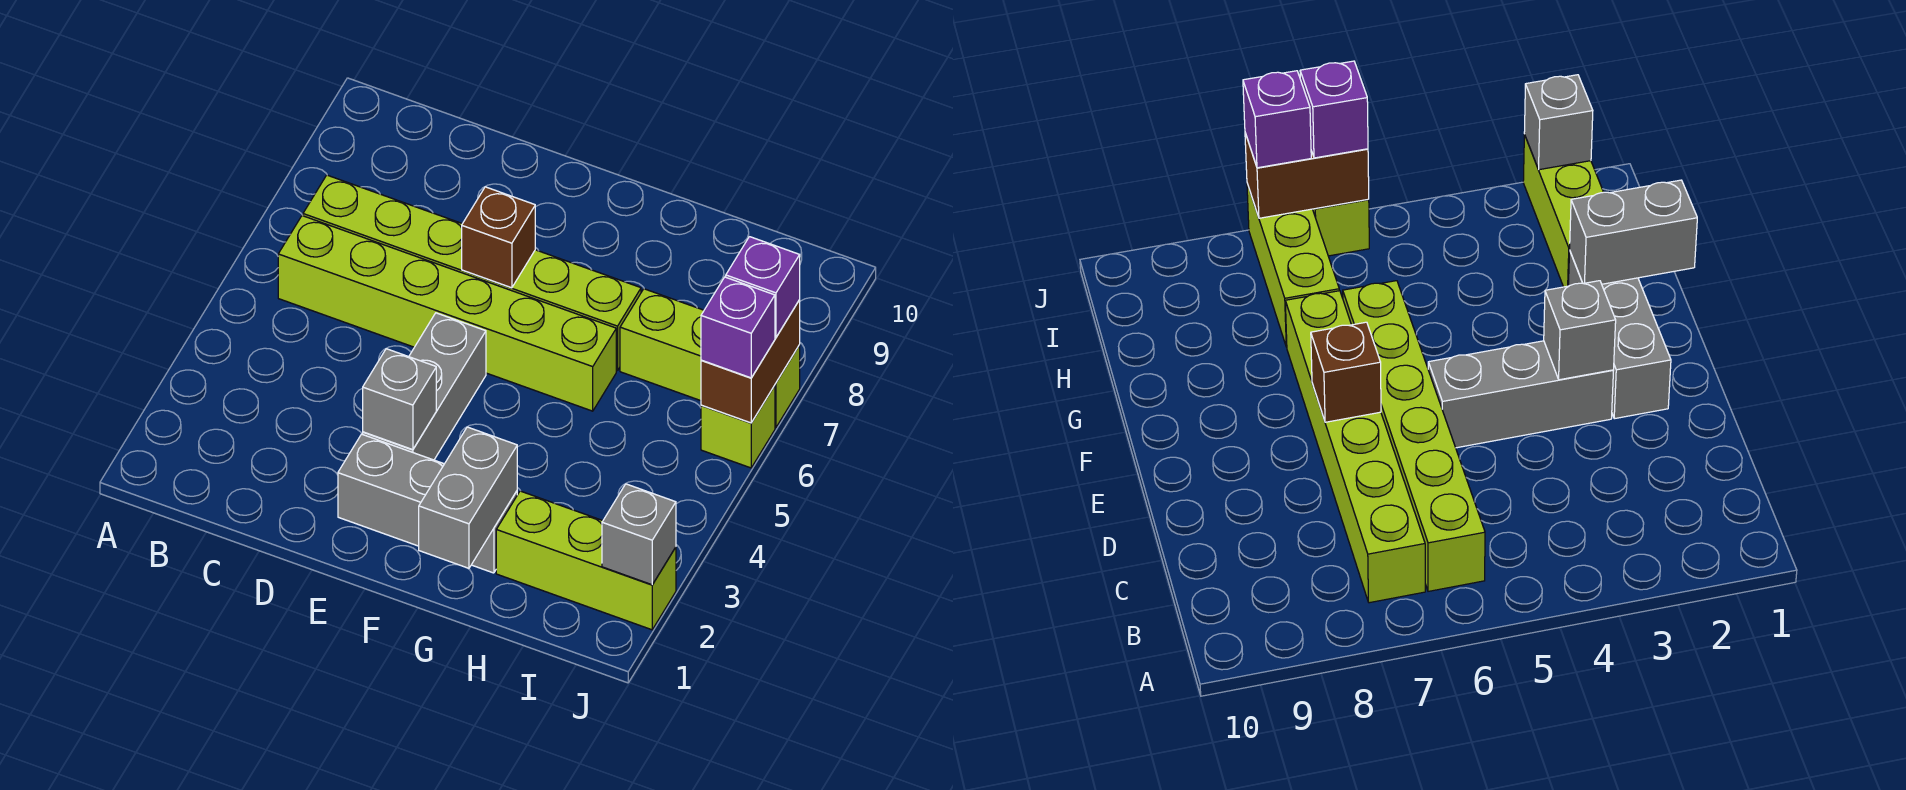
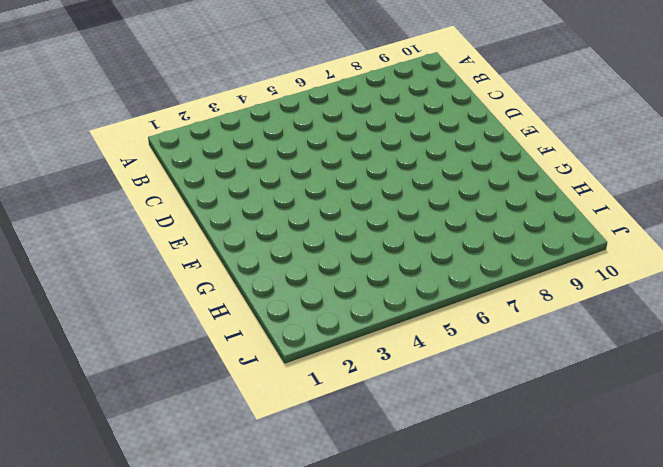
none -> lime brick B6:G6 level 1
none -> lime brick B7:G7 level 1
none -> grey brick E2:G2 level 1

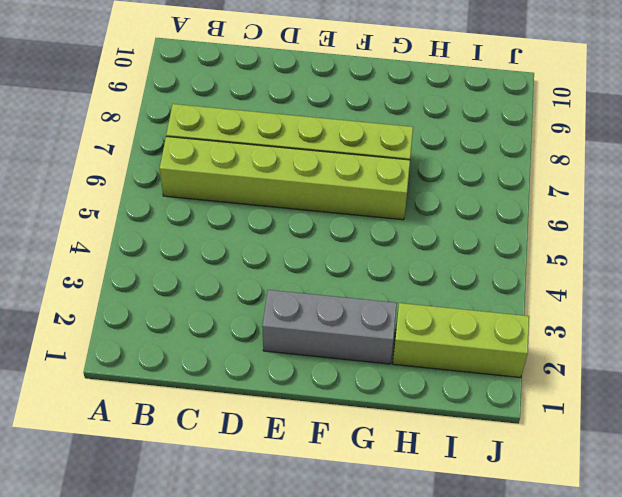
none -> grey brick E3:E5 level 1
none -> lime brick H7:J7 level 1
none -> lime brick J6 level 1

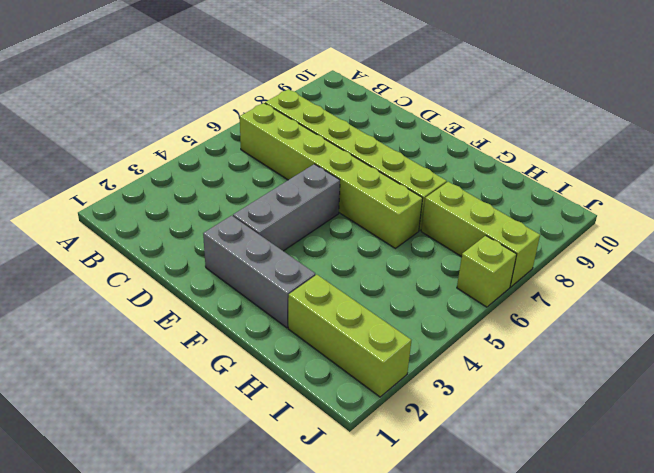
none -> grey brick E3 level 2
none -> brown brick E7 level 2
none -> grey brick G1:G2 level 2

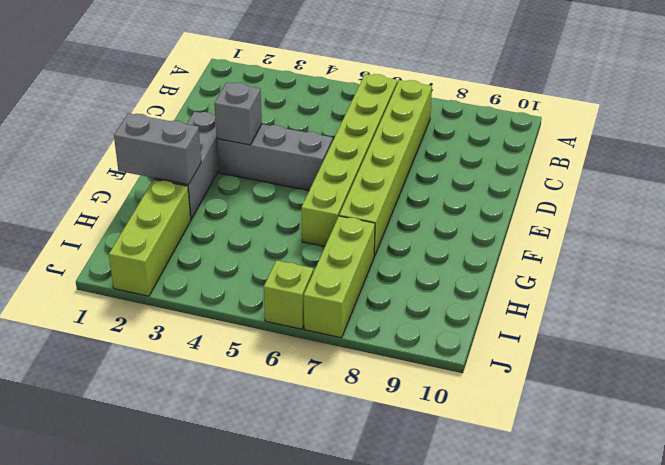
none -> brown brick E7 level 2
none -> grey brick J2 level 2
none -> brown brick J6:J7 level 2

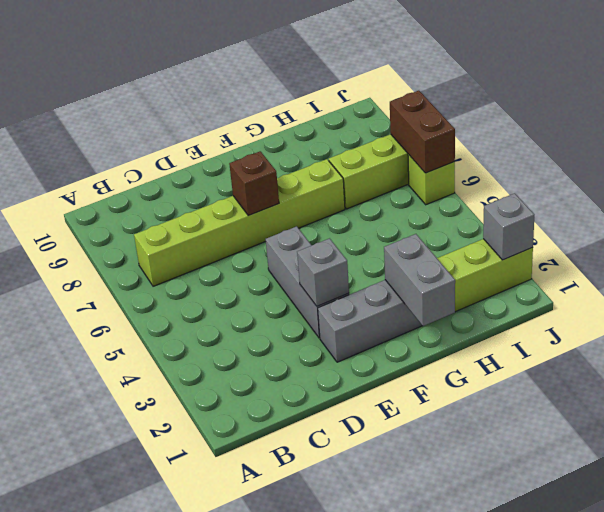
none -> lime brick B6:G6 level 1
none -> purple brick J6 level 3
none -> purple brick J7 level 3

